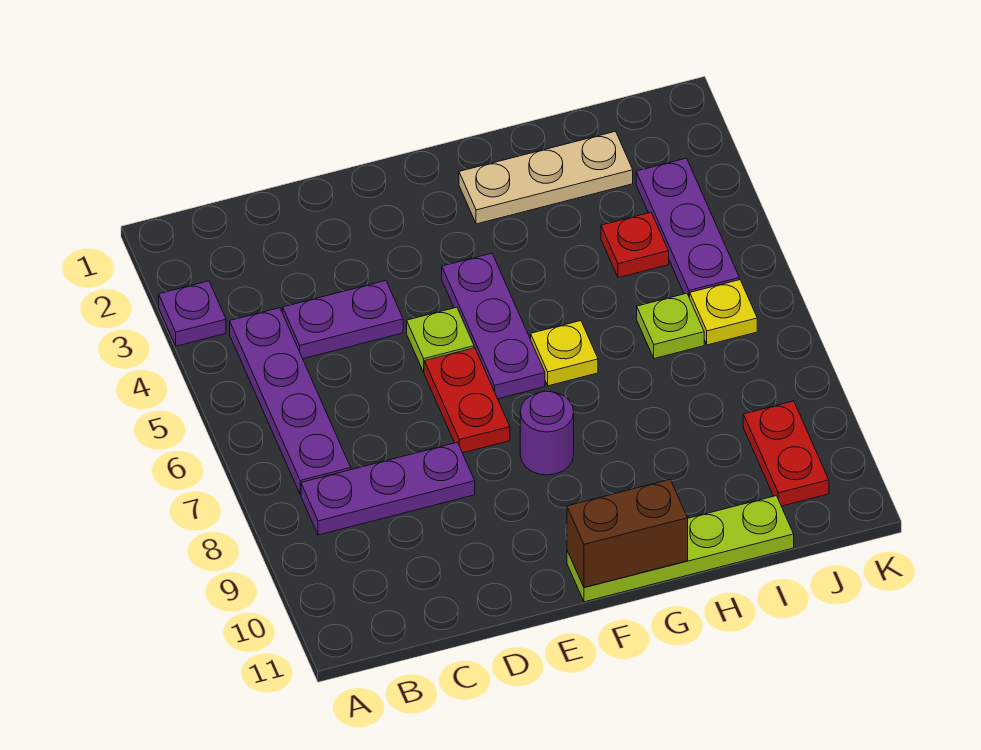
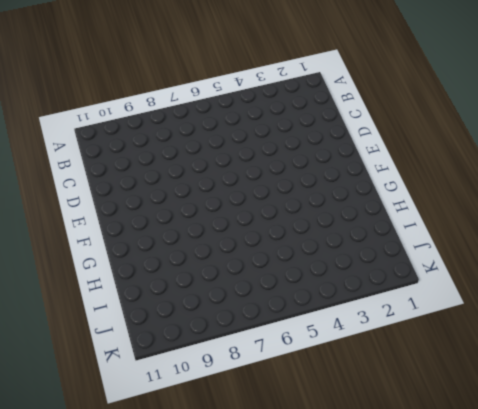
none -> purple plate A3 level 1
none -> purple plate B4:B7 level 1
none -> purple plate B8:D8 level 1

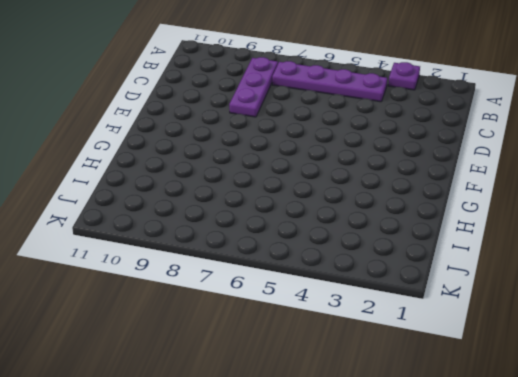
none -> purple plate C4:D4 level 1
none -> lime plate E5 level 1
none -> red plate E6:E7 level 1

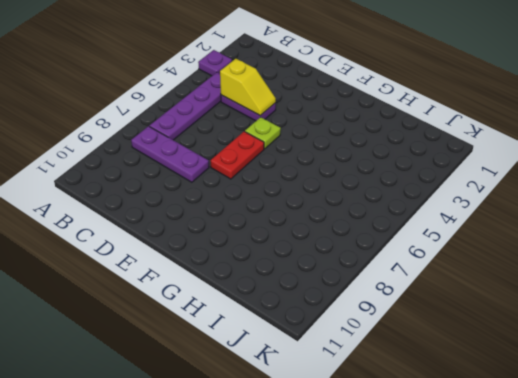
yellow slope C4:D4 level 2 top C -> none
none -> purple plate F4:F6 level 1
none -> purple round brick F8 level 1
none -> lime plate F11:I11 level 1

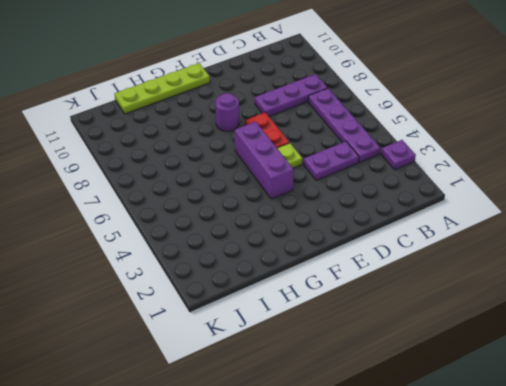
purple brick F4:F6 level 1 -> purple plate F4:F6 level 1
none -> tan plate G2:I2 level 1
none -> yellow plate G6 level 1
none -> red plate I4 level 1

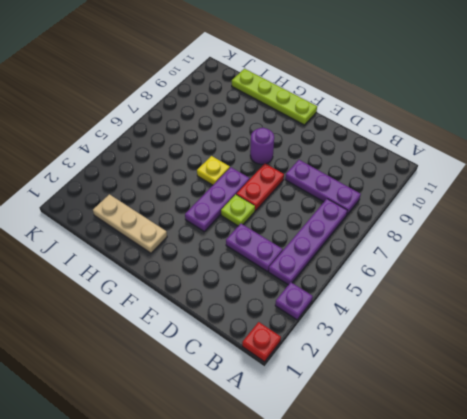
red plate A1 level 1 -> red plate I4 level 1
none -> lime plate I6 level 1
none -> purple plate J3:J5 level 1
none -> yellow plate J6 level 1

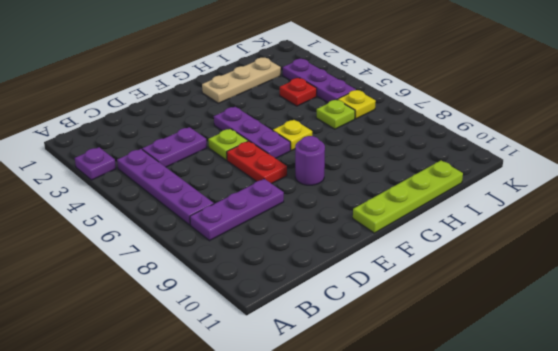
none -> red plate J9:J10 level 1
none -> brown brick F11:G11 level 2

